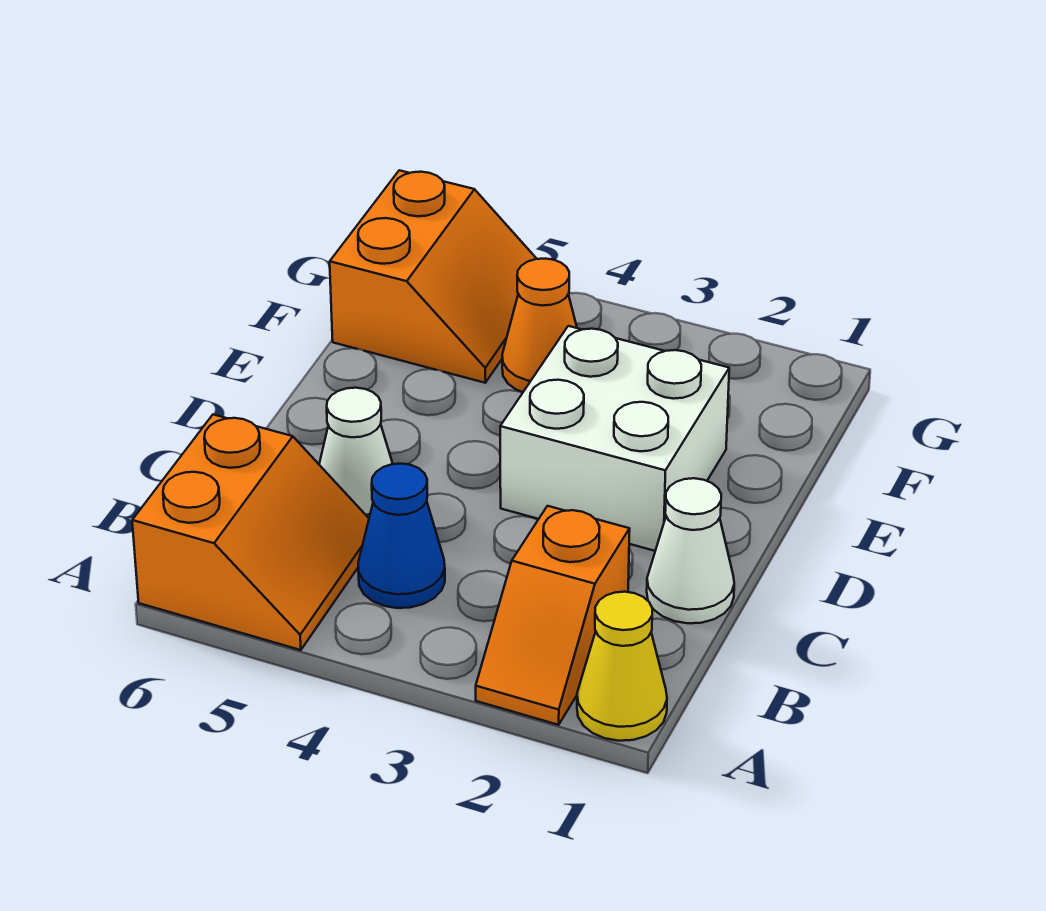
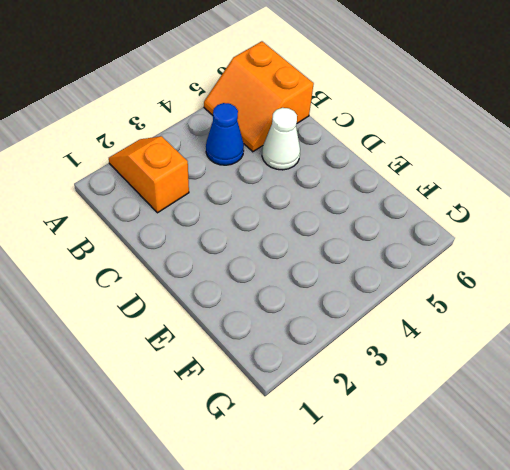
none -> yellow cone A1 level 1
none -> white cone C1 level 1

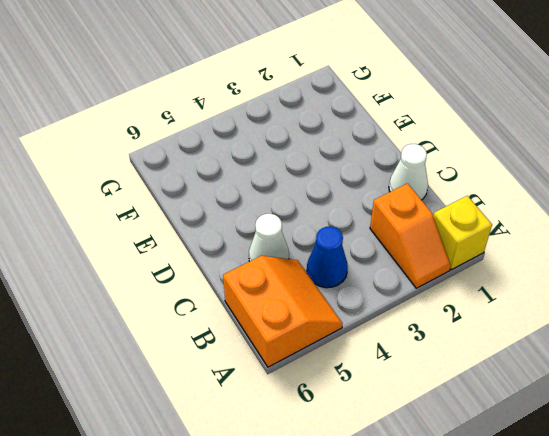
yellow brick A1 level 1 -> yellow cone A1 level 1
none -> white brick D2:E3 level 1
none -> orange cone F4 level 1

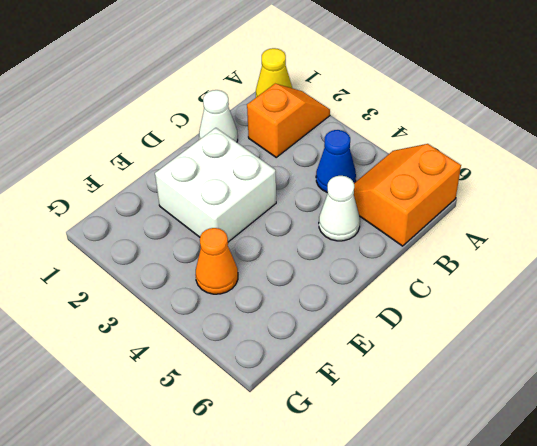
none -> orange slope F5:G6 level 1 top 6

